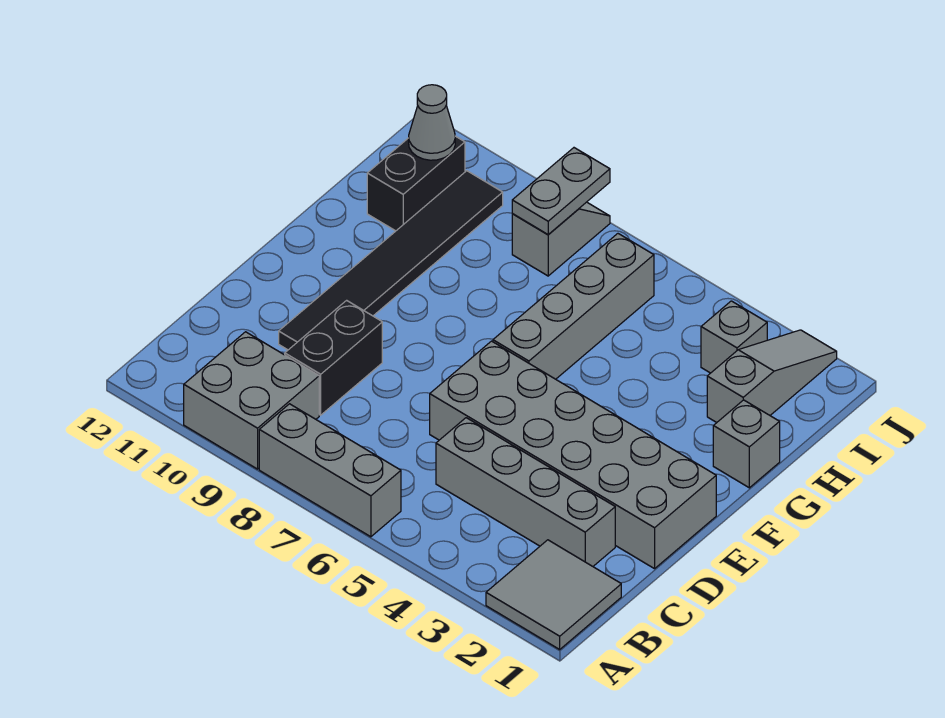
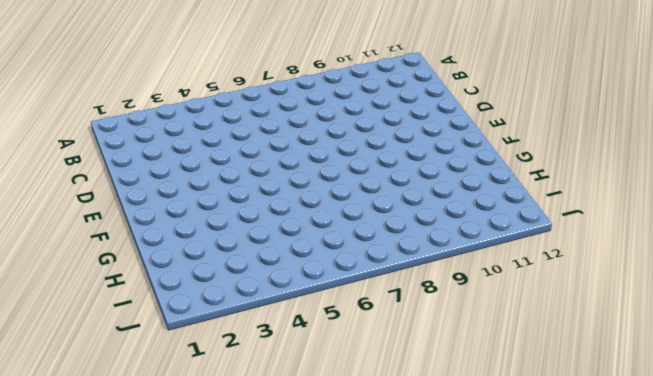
none -> grey tile A1:B2 level 1
none -> grey brick A6:A8 level 1
none -> grey brick A9:B10 level 1

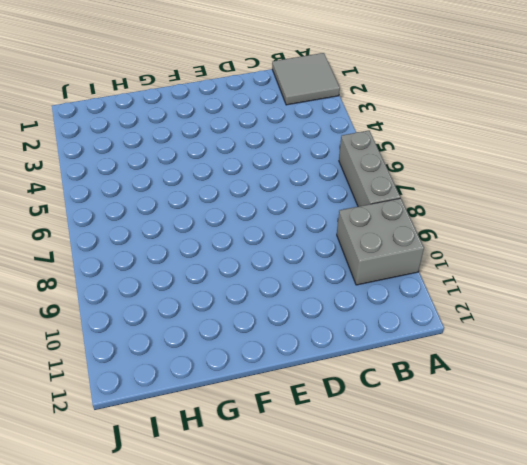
none -> grey brick C2:C5 level 1
none -> black brick C9:D9 level 1
none -> grey brick D1:E6 level 1

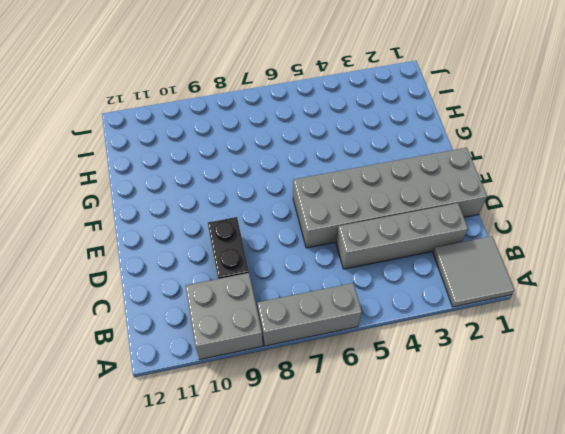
none -> black tile D10:I10 level 1
none -> grey brick F6:I6 level 1
none -> grey brick G1 level 1

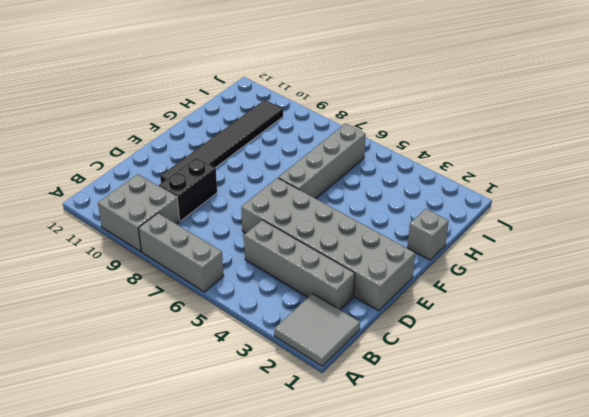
none -> grey slope H2:J2 level 1 top H
none -> black brick H11:I11 level 1
none -> grey brick I3 level 1

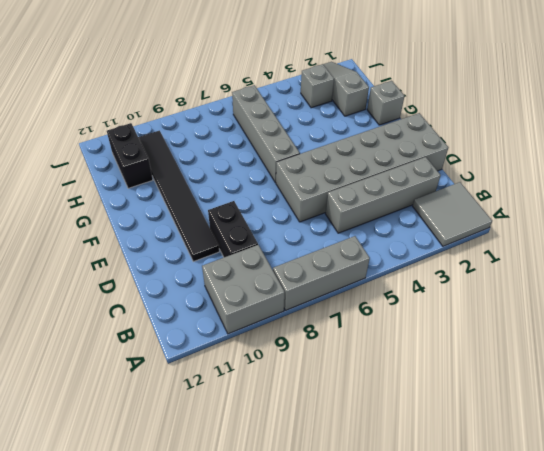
none -> grey slope I8:J8 level 1 top I
none -> grey plate I8:J8 level 2
none -> grey cone I11 level 2

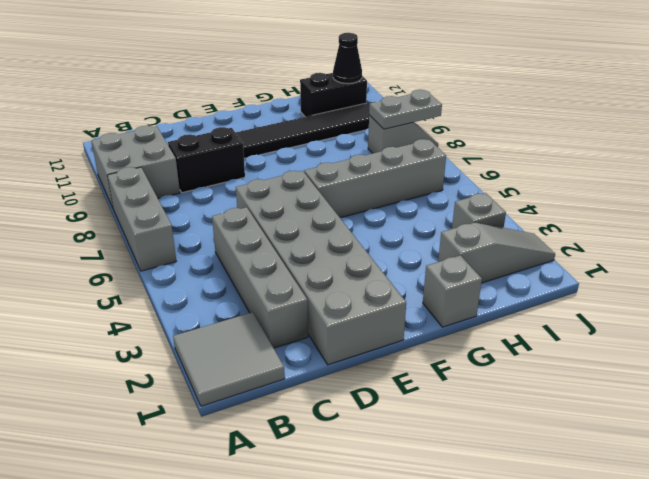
black cone I11 level 2 -> grey cone I11 level 2

